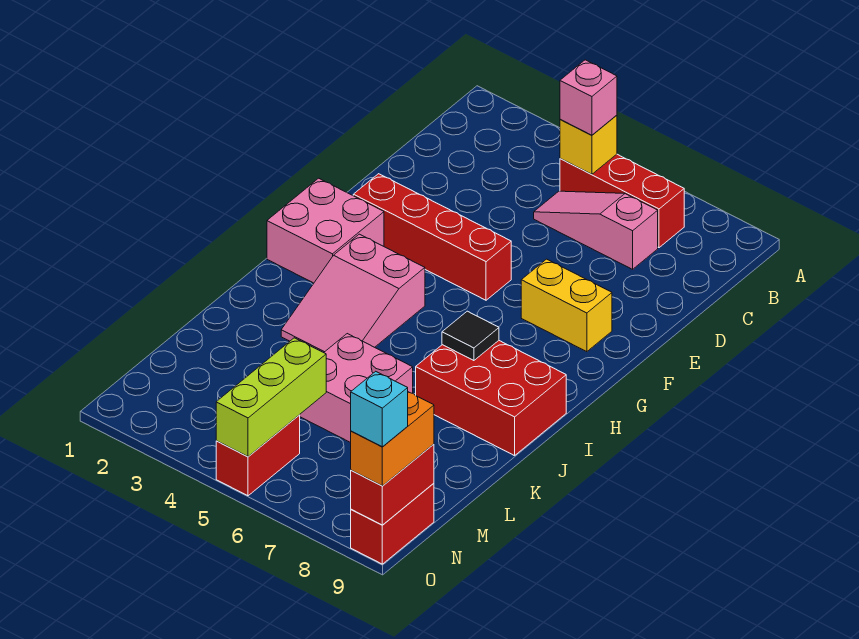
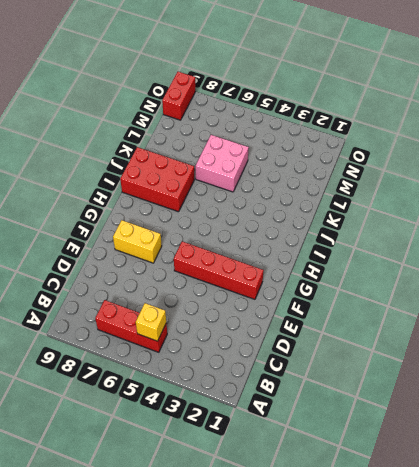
none -> pink slope C5:C7 level 1 top 7
none -> pink brick G1:H2 level 1
none -> pink slope H3:J4 level 1 top H

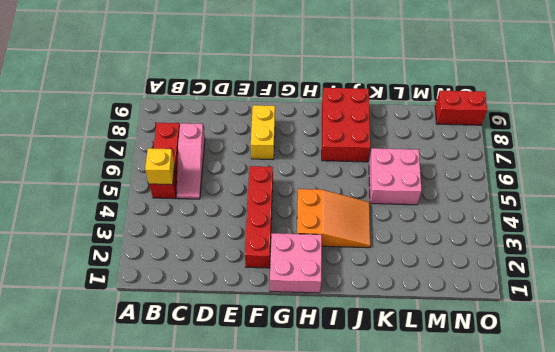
orange slope H3:J4 level 1 top H -> pink slope H3:J4 level 1 top H
none -> red brick N5:O5 level 1
none -> black tile I7 level 2
none -> lime brick M5:O5 level 2

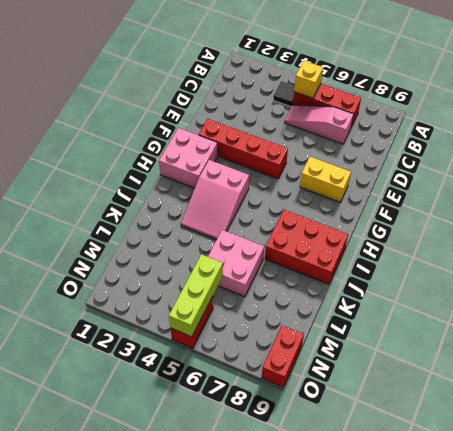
black tile B4 level 1 -> black tile I7 level 2
none -> red brick N9:O9 level 2
none -> pink brick B5 level 3
none -> orange brick N9:O9 level 3

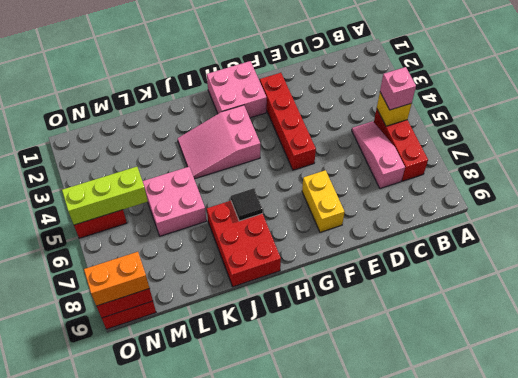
none -> cyan brick O9 level 4

